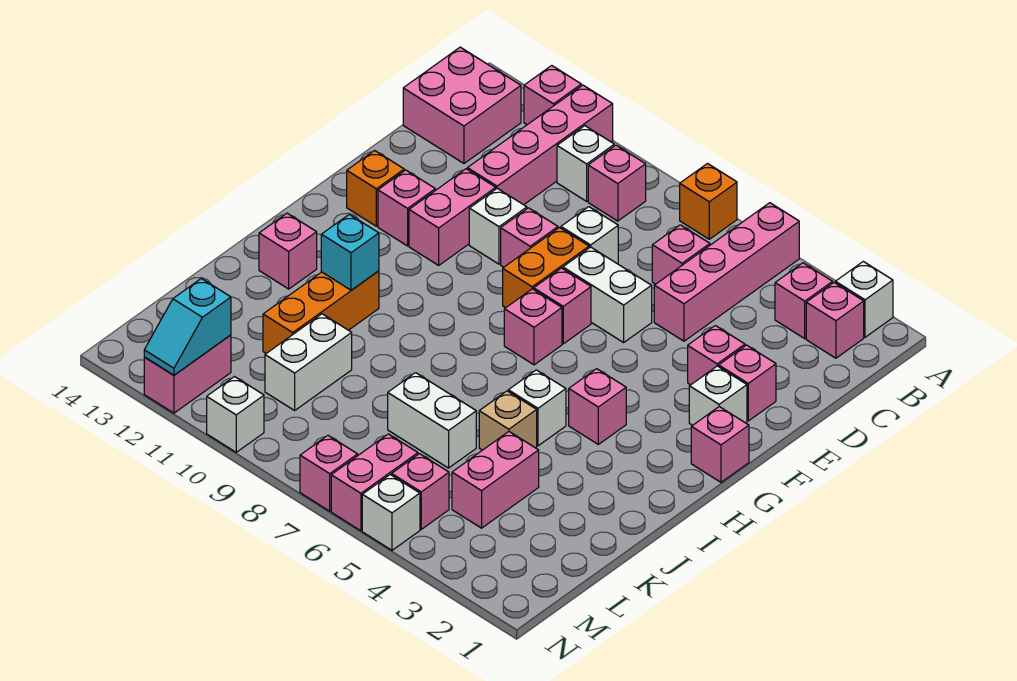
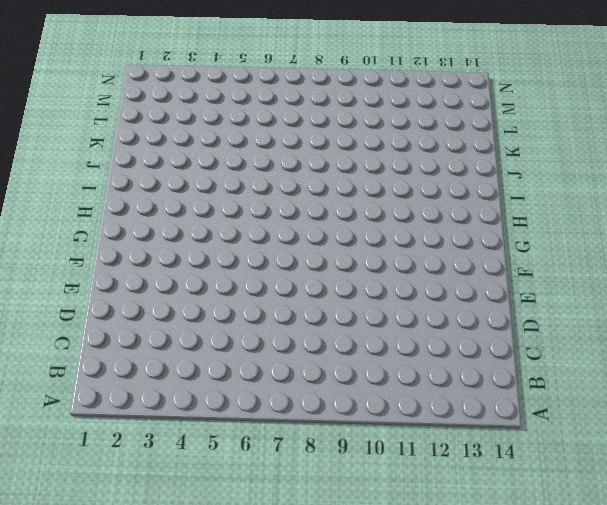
none -> white brick A2 level 1
none -> pink brick A5:D5 level 1
none -> orange brick A7 level 1
none -> pink brick A11:D11 level 1

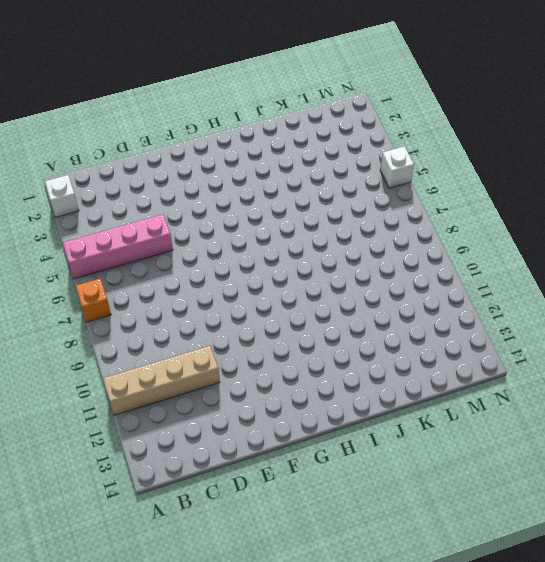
tan brick A11:D11 level 1 -> pink brick A11:D11 level 1
none -> pink brick A12 level 1
none -> pink brick B2 level 1
none -> pink brick B3 level 1
none -> pink brick B9 level 1

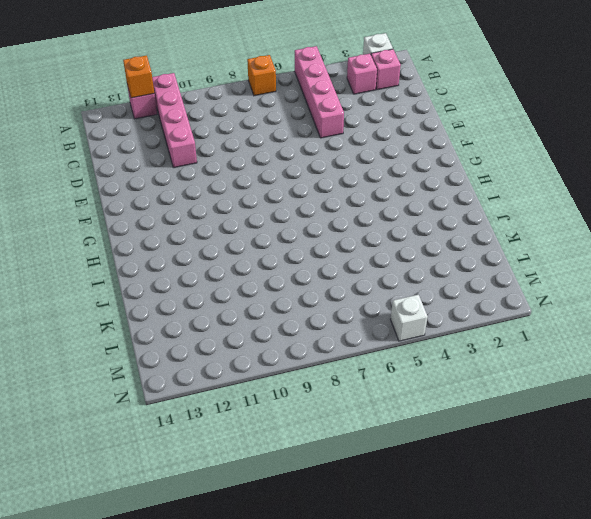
orange brick A12 level 2 -> orange brick F13 level 1
none -> pink brick B9 level 1
none -> white brick B10 level 1
none -> pink brick B13:C14 level 1
none -> pink brick C6 level 1

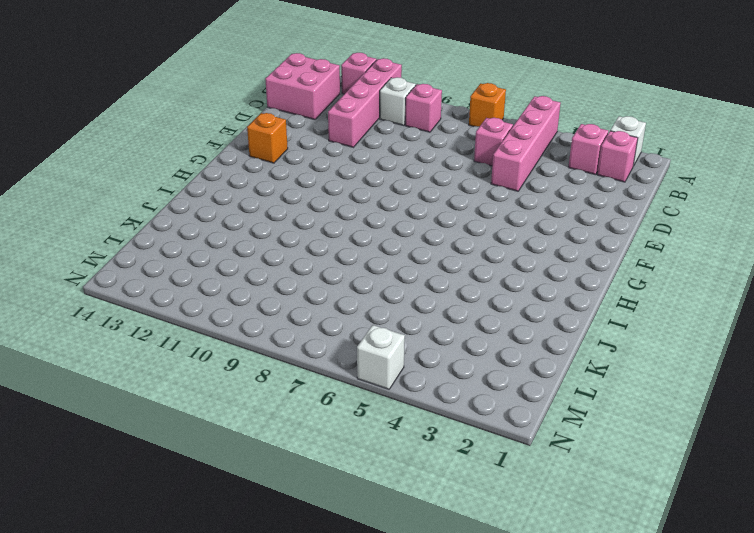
none -> white brick D8 level 1
none -> pink brick E2 level 1
none -> pink brick E3 level 1
none -> white brick E6:E7 level 1

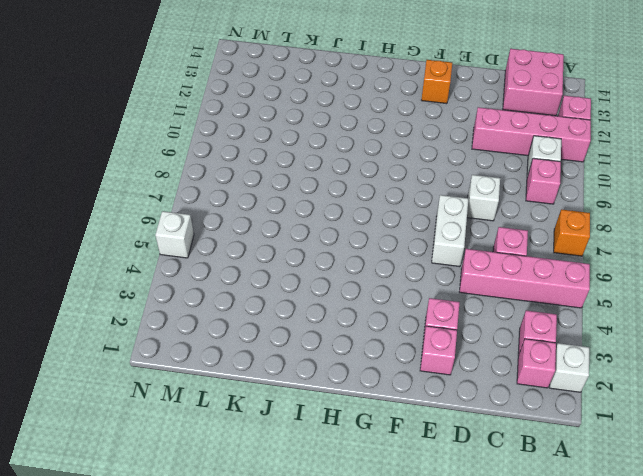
none -> orange brick E8:F8 level 1
none -> pink brick E9 level 1
none -> white brick E10 level 1
none -> pink brick E11:F11 level 1

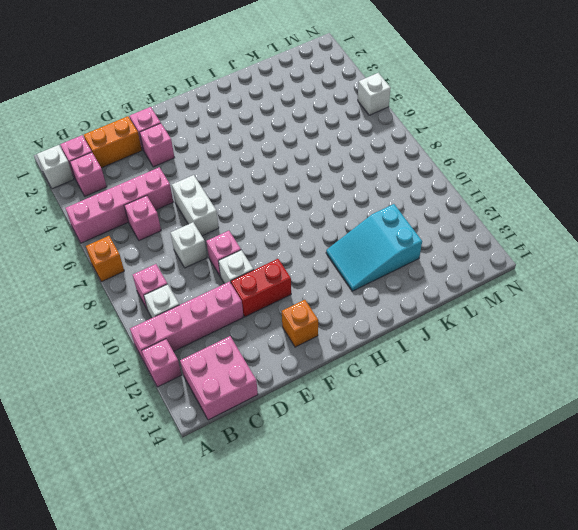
orange brick C2:D2 level 1 -> orange brick E8:F8 level 1
red brick E11:F11 level 1 -> pink brick E11:F11 level 1
cyan slope I11:K12 level 1 top K -> orange brick I11:K11 level 1
none -> white brick F2 level 1
none -> pink brick F7 level 1
none -> pink brick F12 level 1
none -> pink brick G1 level 1

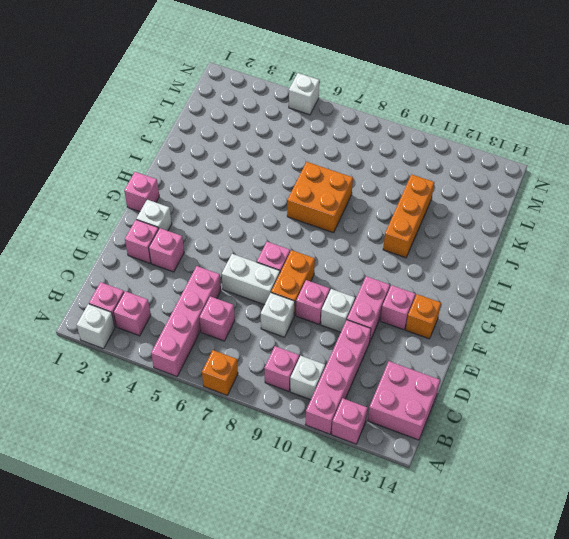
orange brick I7:J8 level 1 -> none
none -> pink brick G7 level 1
none -> pink brick H4 level 1
none -> white brick I5 level 1
none -> pink brick I13 level 1

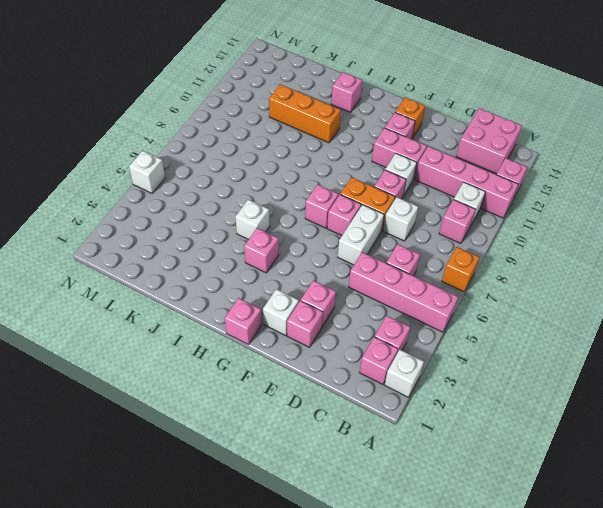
none -> tan brick J5 level 1
none -> pink brick K4:L4 level 1
none -> white brick K6:K7 level 1
none -> white brick K10:L10 level 1

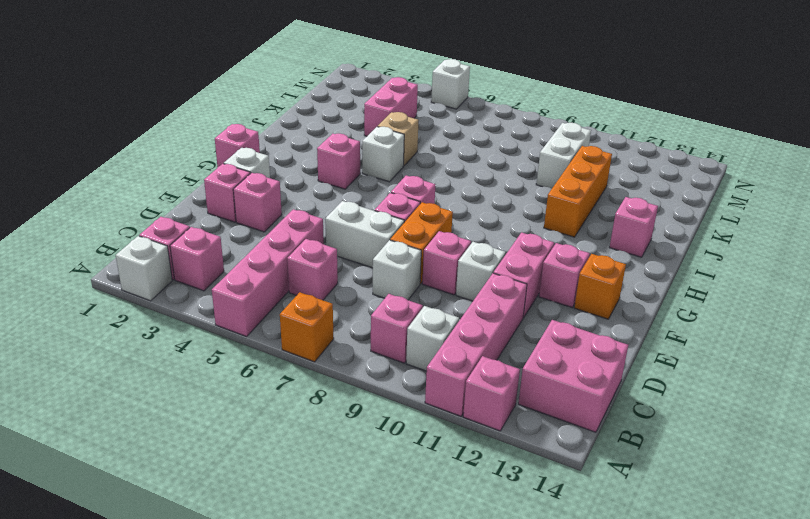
none -> white brick K6:K7 level 1
none -> pink brick M5 level 1
none -> pink brick M6:N6 level 1
none -> pink brick M12:N12 level 1

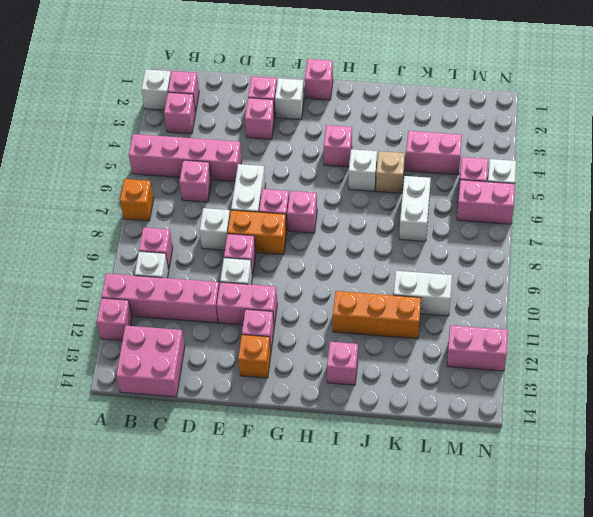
none -> pink brick N7 level 1
none -> white brick N10 level 1
none -> cyan brick I11 level 2
none -> cyan slope M12:N12 level 2 top M

